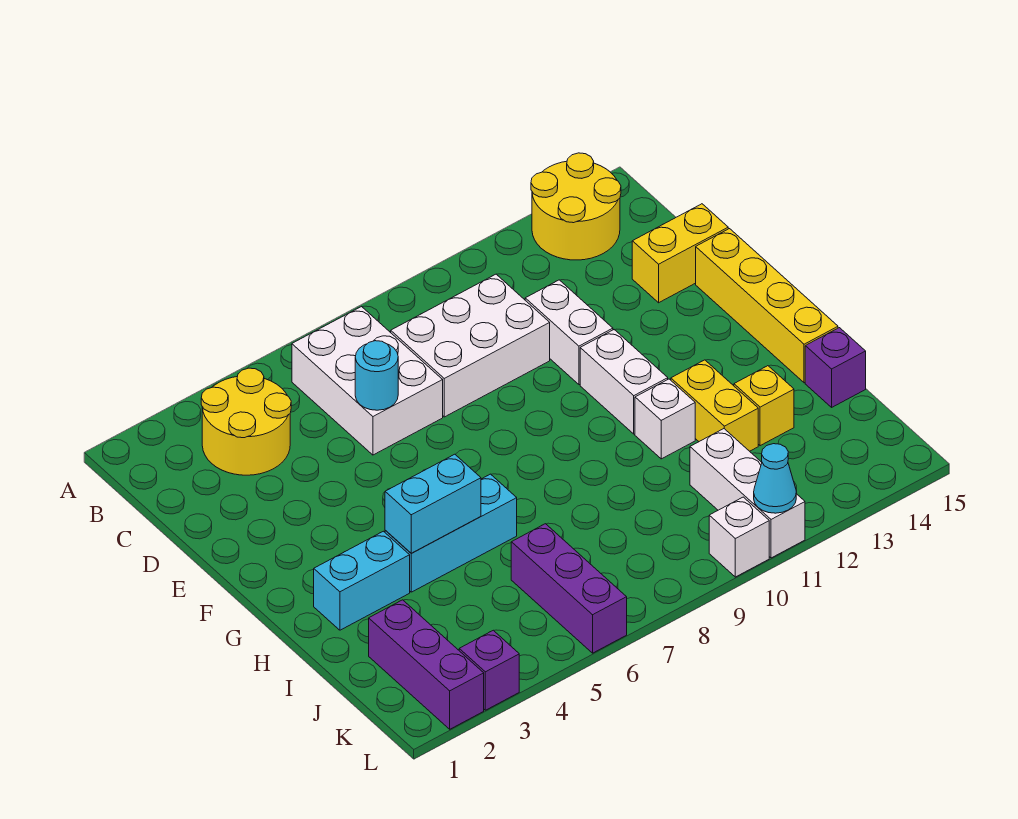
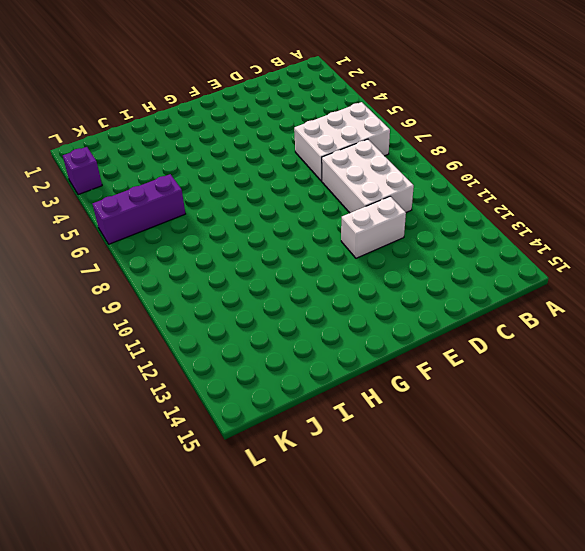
none -> yellow round brick A13:B14 level 1
none -> yellow round brick B3:C4 level 1
none -> yellow brick D14:D15 level 1

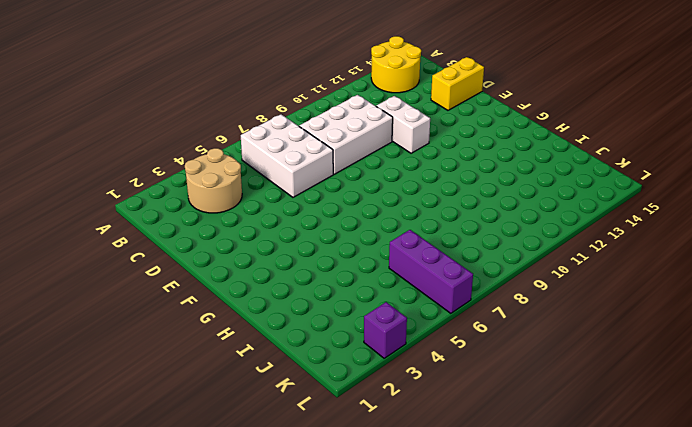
tan round brick B3:C4 level 1 -> yellow round brick B3:C4 level 1
none -> yellow brick E15:H15 level 1
none -> white brick F11:G11 level 1
none -> cyan brick H2:H3 level 1

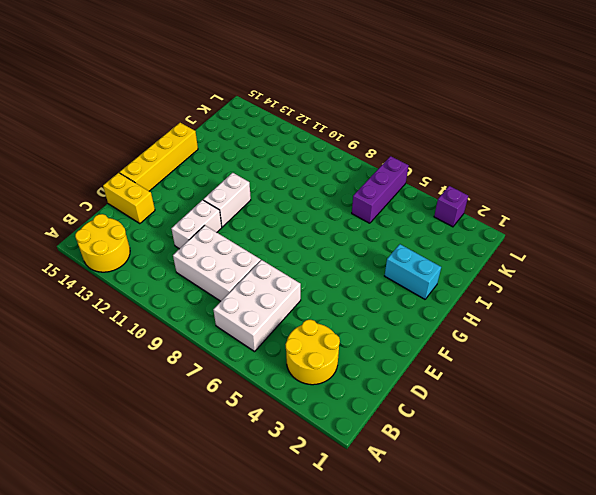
none -> cyan brick H4:H6 level 1
none -> white brick H11 level 1
none -> yellow brick H12:I12 level 1

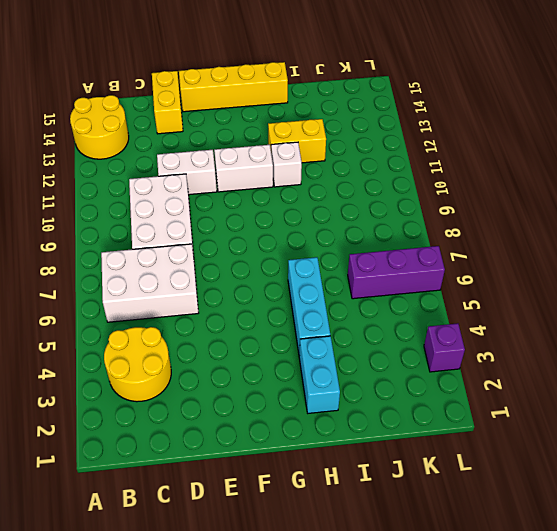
none -> yellow brick I13 level 1
none -> purple brick I15 level 1
none -> purple brick J2:L2 level 1

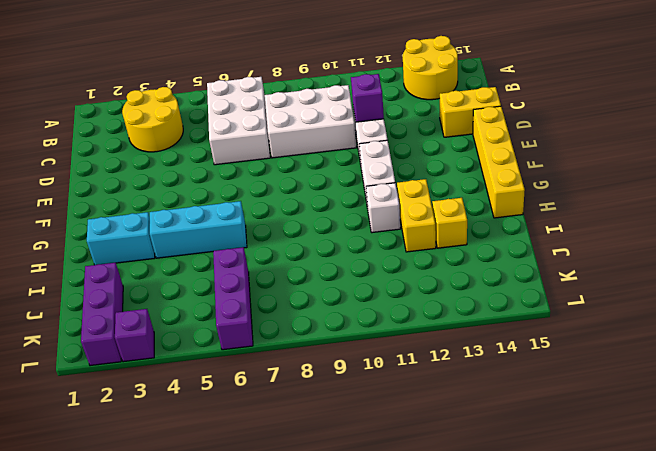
purple brick D11 level 2 -> purple brick I15 level 1
none -> white brick J11:L11 level 1
none -> white brick L10 level 1
none -> cyan round brick D6 level 2

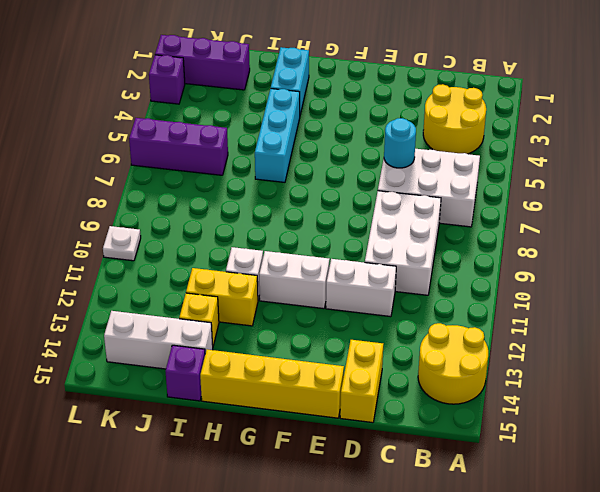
white brick I14:K14 level 1 -> white brick J11:L11 level 1
white plate L10 level 1 -> white brick L10 level 1
none -> cyan brick H4:H5 level 2
none -> cyan cone L11 level 2

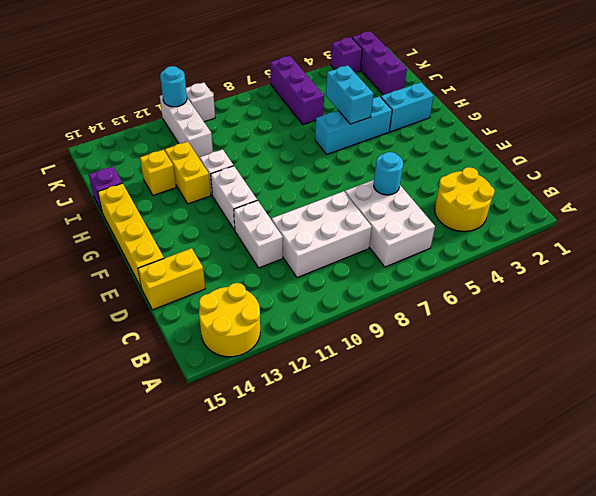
cyan brick H5:I5 level 2 -> cyan brick H4:H5 level 2
cyan round brick L11 level 2 -> cyan cone L11 level 2

